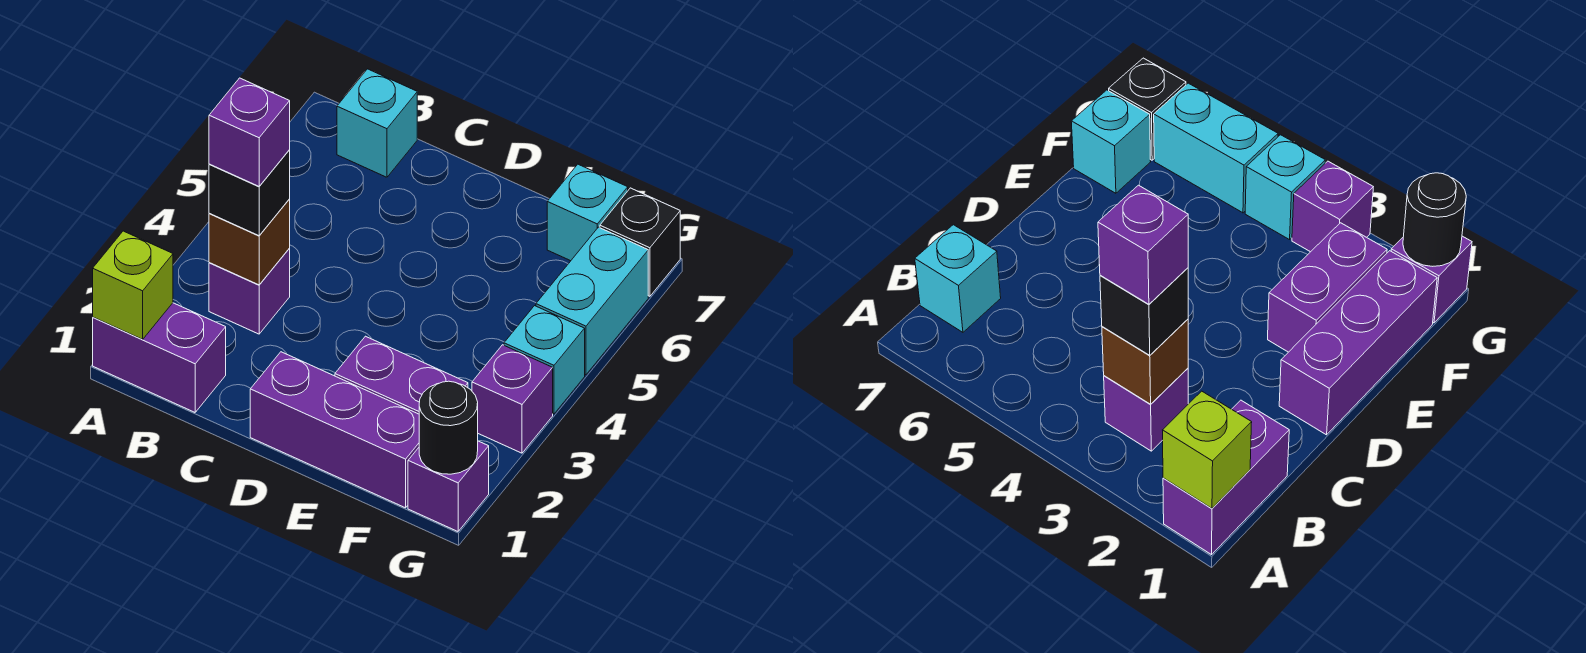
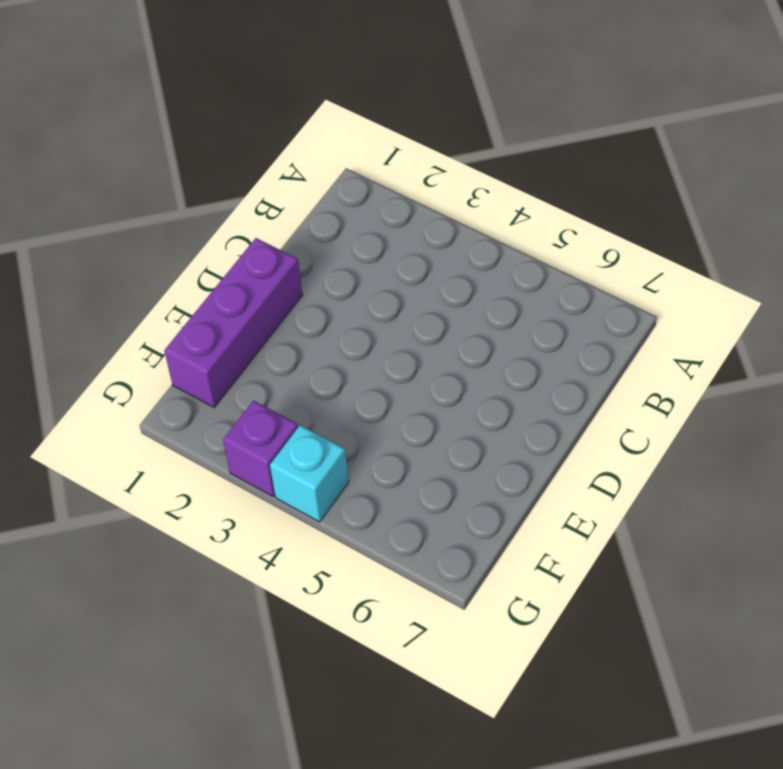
none -> purple brick A1:B1 level 1
none -> purple brick B3 level 1
none -> cyan brick B7 level 1

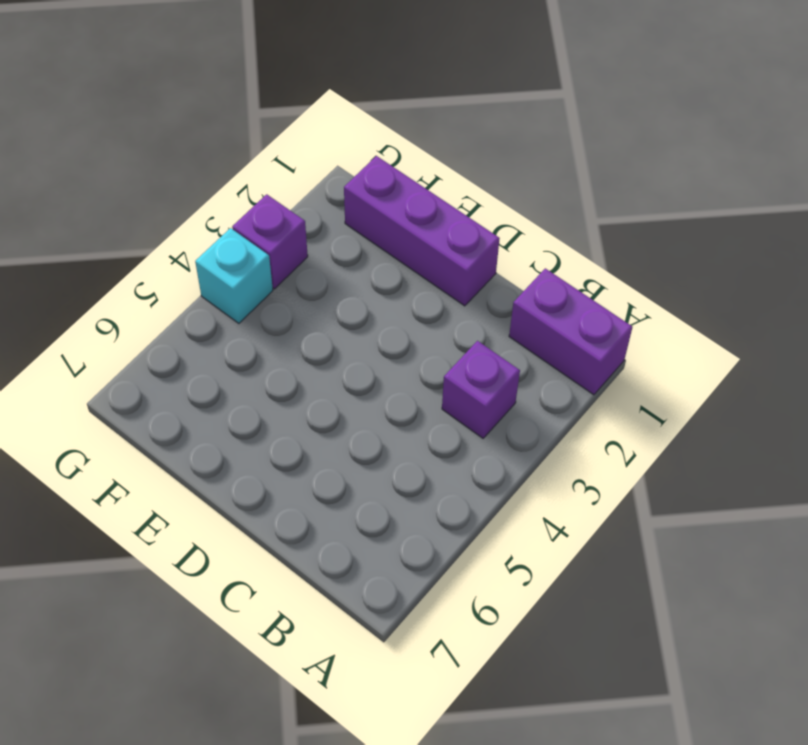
none -> cyan brick B7 level 1
none -> purple brick E2:F2 level 1
none -> cyan brick F7 level 1

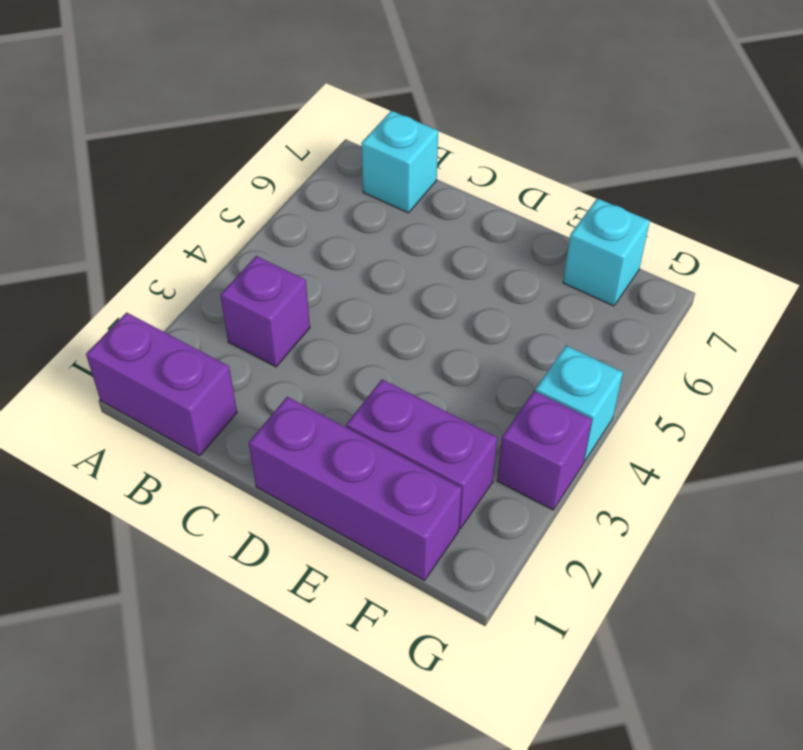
none -> purple brick G1 level 1
none -> cyan brick G5:G6 level 1
none -> black brick G7 level 1

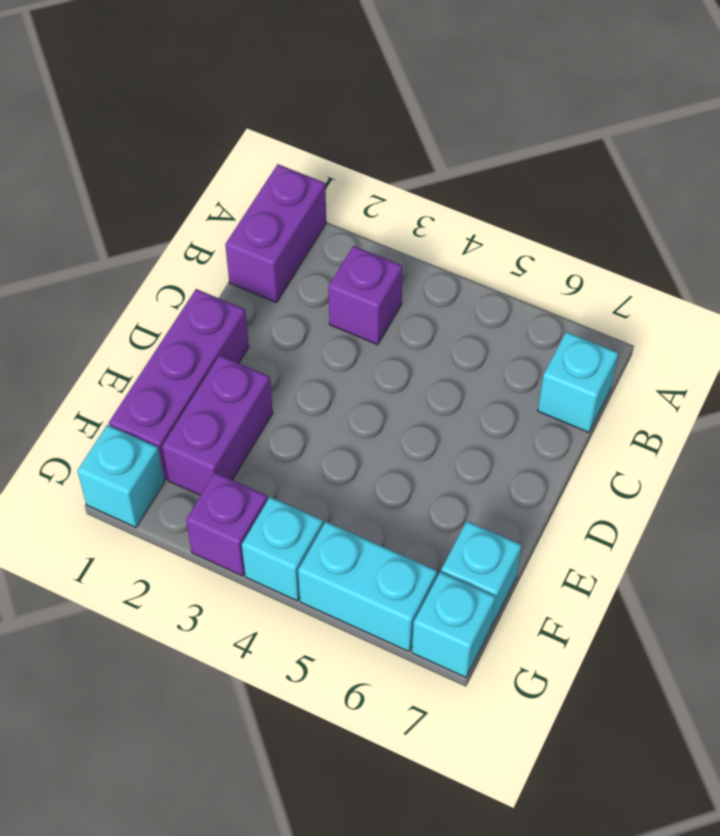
cyan brick G1 level 1 -> purple brick G1 level 1
cyan brick G7 level 1 -> black brick G7 level 1
none -> lime brick A1 level 2
none -> brown brick B3 level 2
none -> black round brick G1 level 2

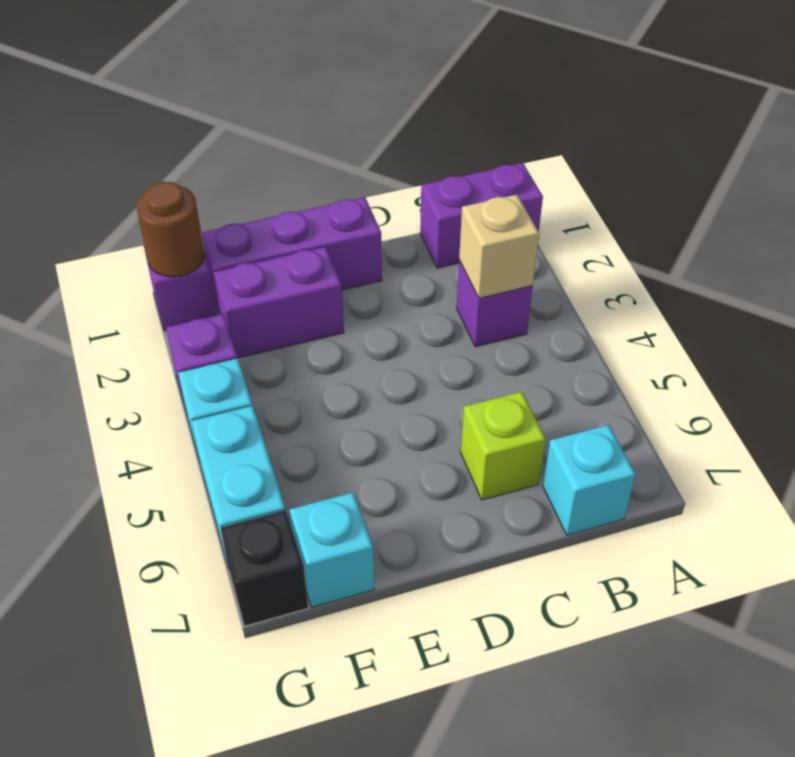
tan brick B3 level 2 -> brown brick B3 level 2
lime brick C6 level 1 -> lime brick A1 level 2
brown round brick G1 level 2 -> black round brick G1 level 2
none -> black brick B3 level 3
none -> purple brick B3 level 4

